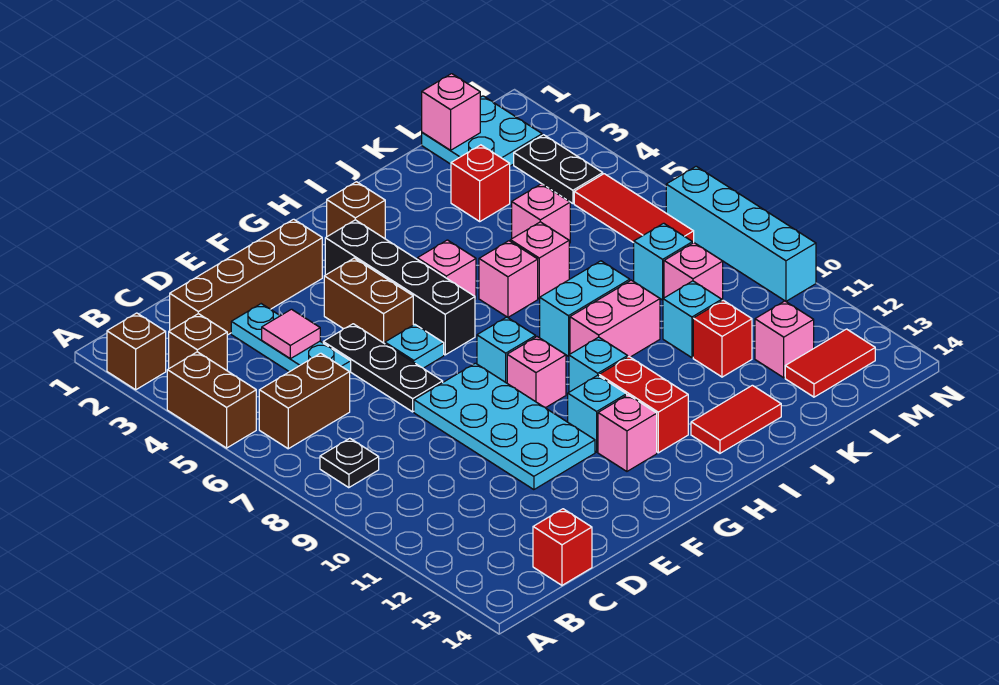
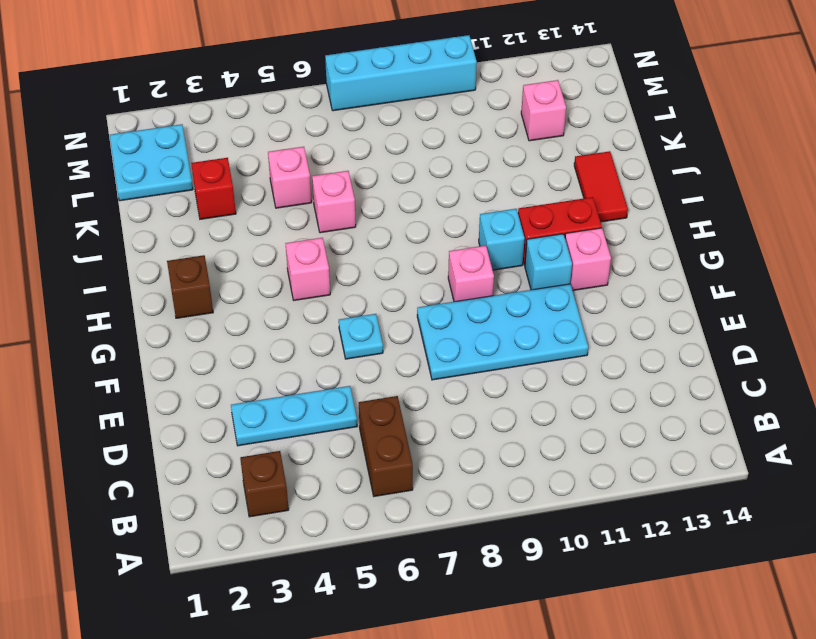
none -> brown brick A2 level 1
none -> brown brick A4:A5 level 1
none -> black plate B8 level 1
none -> brown brick C2:F2 level 1

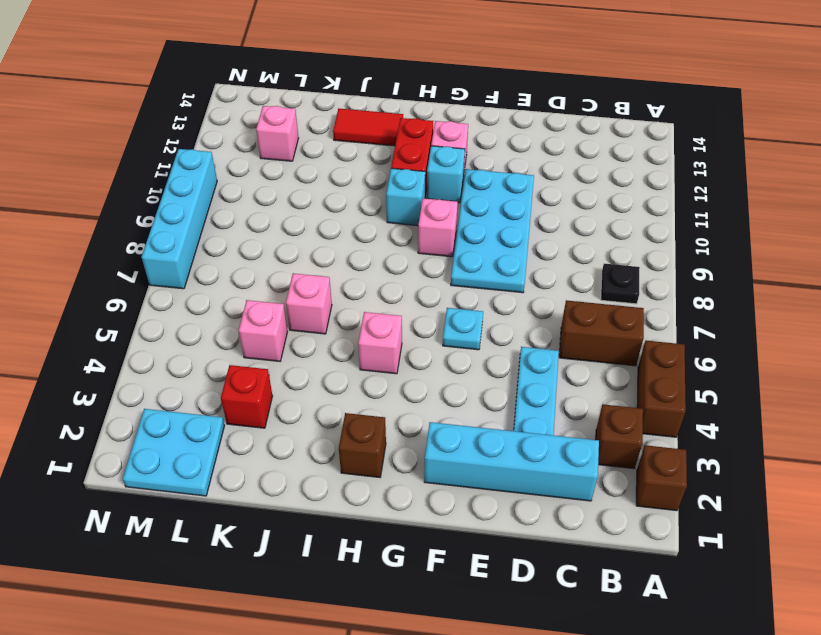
cyan brick C2:F2 level 1 -> brown brick C2:F2 level 1
none -> red brick C14 level 1
none -> black plate E5:E7 level 1
none -> brown brick F4:F5 level 1
none -> black brick G3:G6 level 1

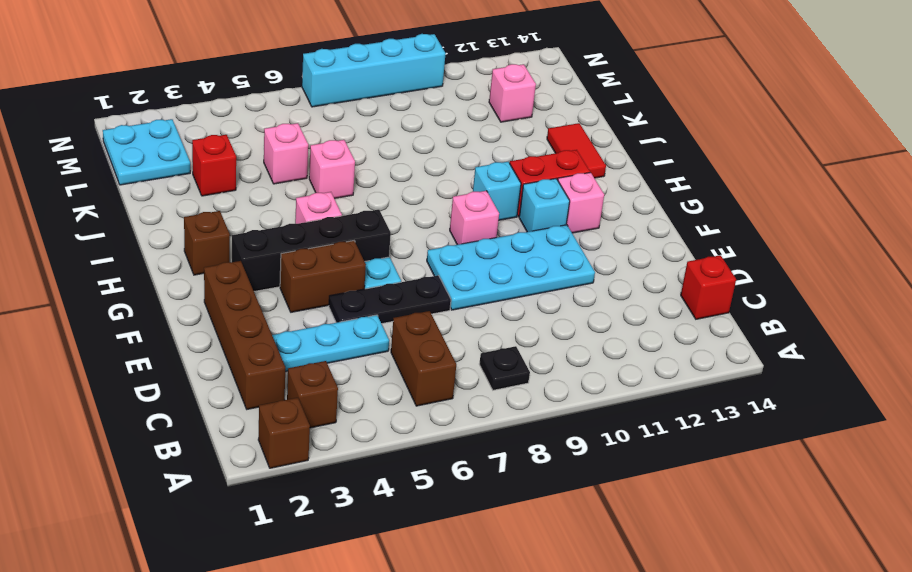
none -> brown brick A4:A5 level 1
none -> cyan brick G8 level 1
none -> pink brick I6 level 1
none -> cyan brick I8:J8 level 1

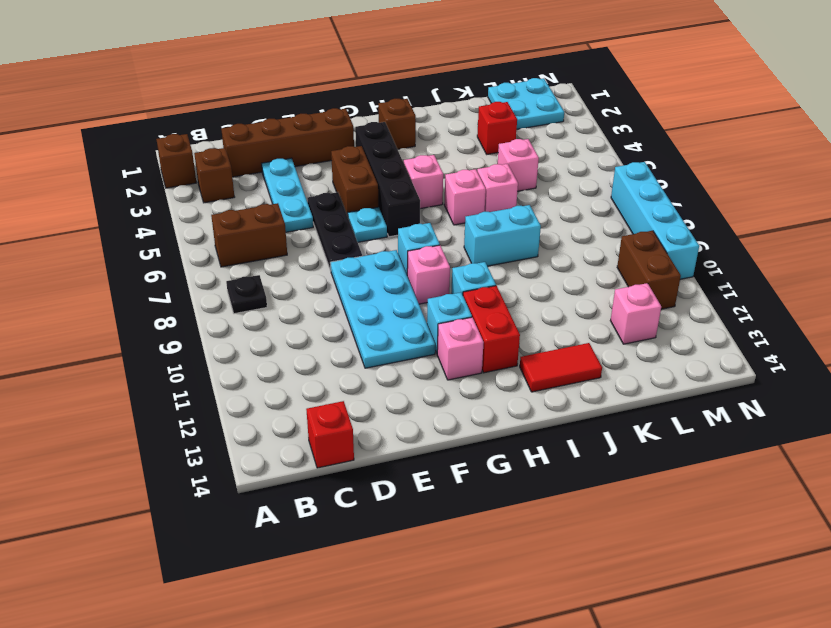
brown brick M10:M11 level 1 -> brown brick A4:A5 level 1
none -> pink brick I9:J9 level 1
none -> cyan brick K10 level 1
none -> red brick K11 level 1
none -> cyan brick L8 level 1

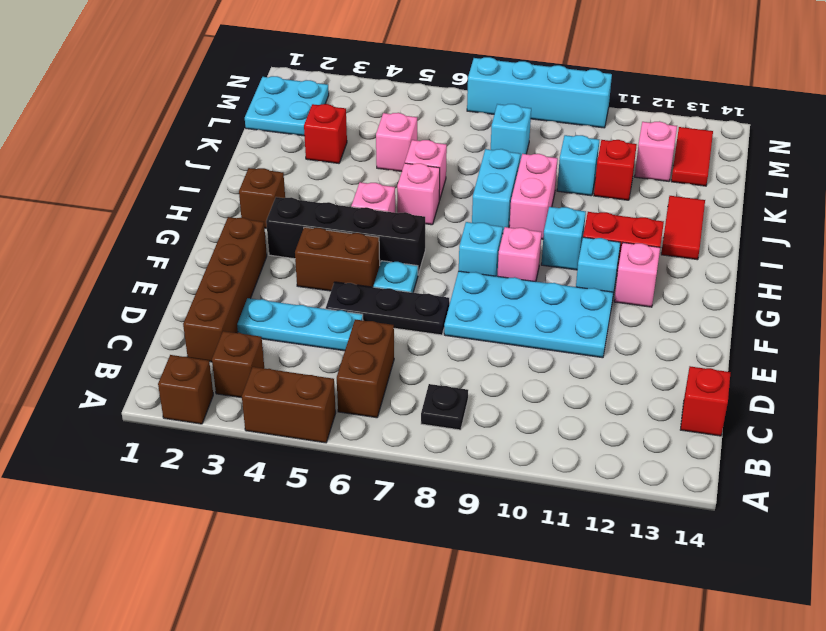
none -> pink brick L9 level 1
none -> black plate M3:M4 level 1
none -> red tile M5:M7 level 1
none -> pink tile D4 level 2

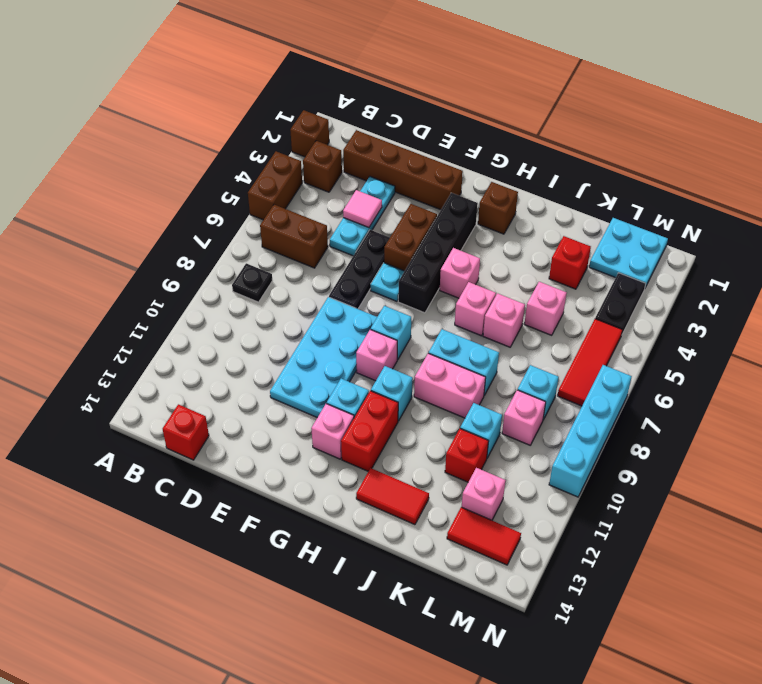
none -> pink brick L1 level 2

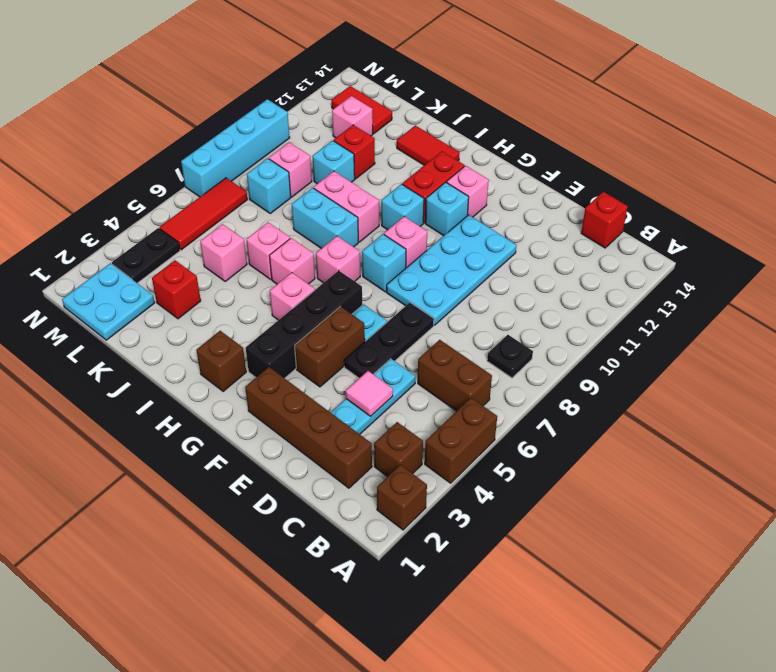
pink brick H7 level 1 -> pink brick L1 level 2

